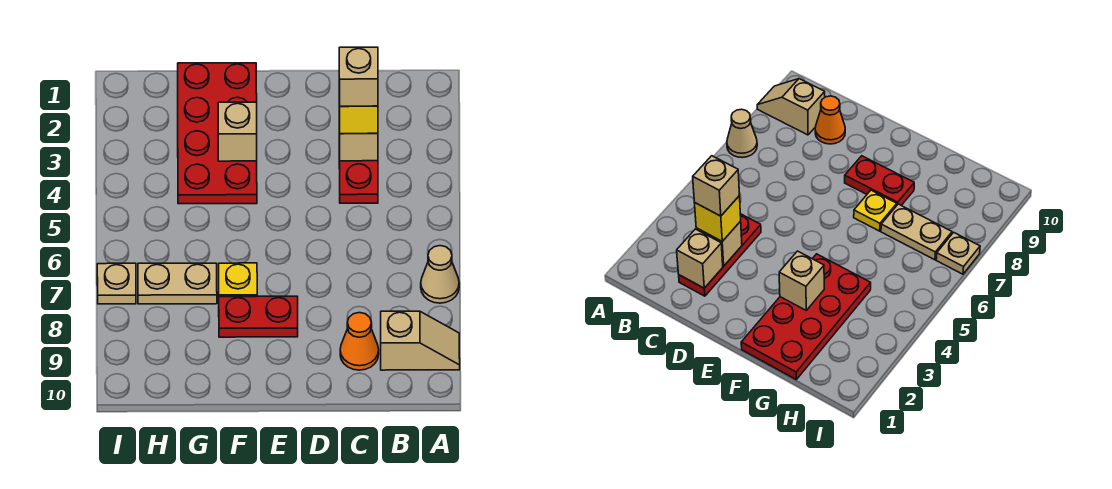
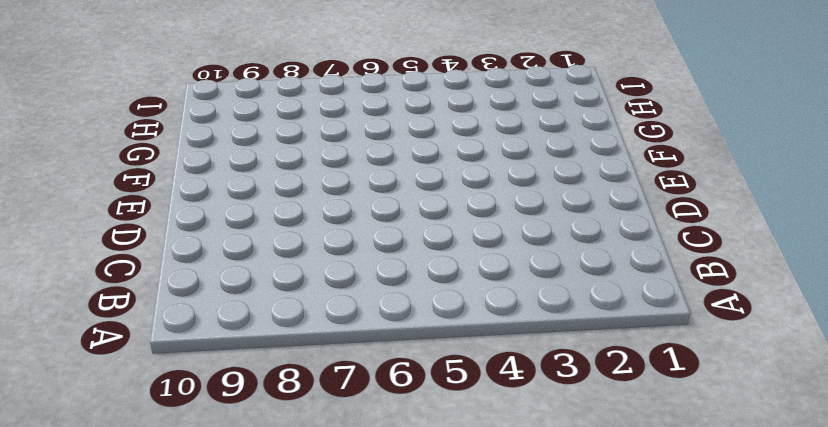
none -> tan cone A7 level 1
none -> tan slope A9:B9 level 1 top B
none -> red plate C2:C4 level 1

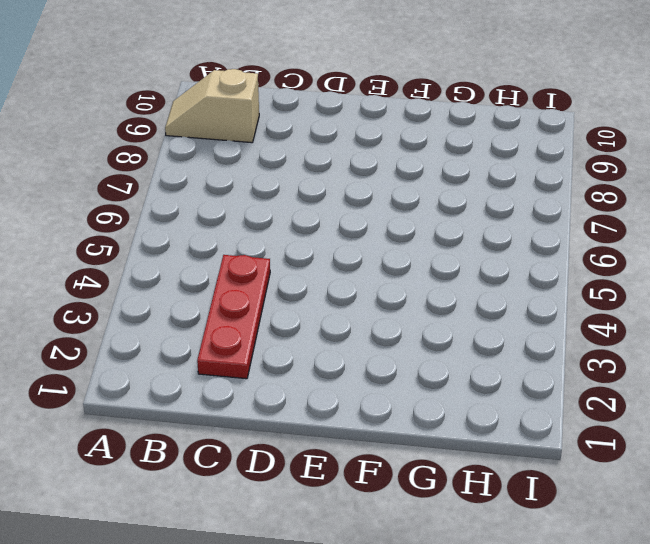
none -> tan cone A7 level 1
none -> orange cone C9 level 1
none -> red plate E8:F8 level 1

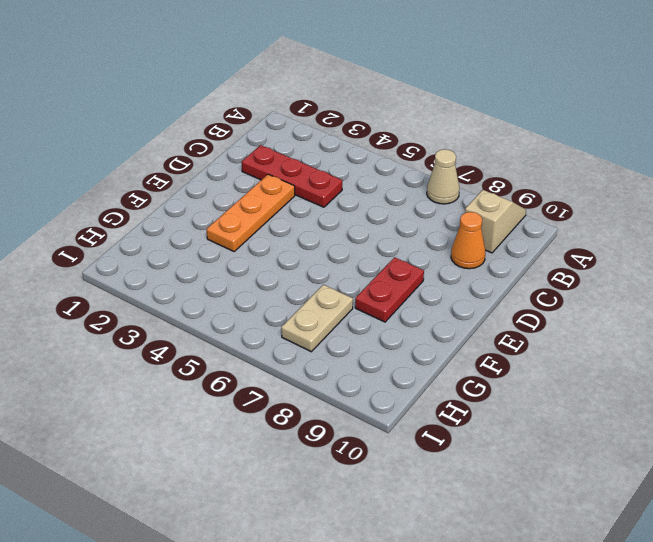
orange plate D3:F3 level 1 -> red plate F1:G4 level 1
none -> yellow plate F7 level 1
none -> tan plate I7 level 1
none -> tan brick C2 level 2

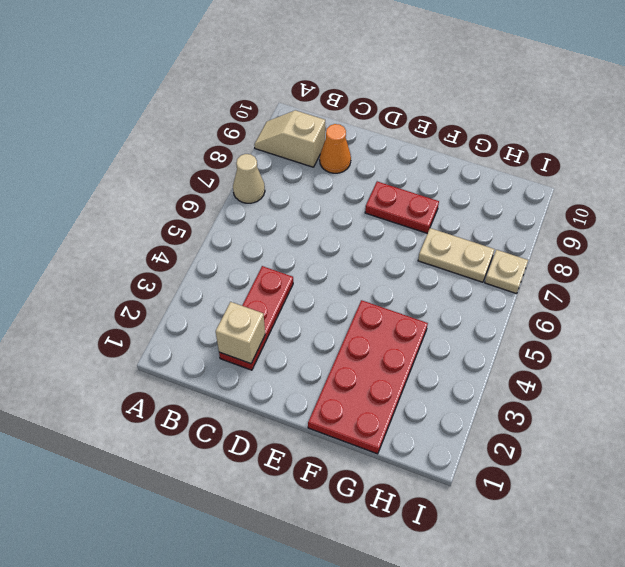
none -> yellow plate F7 level 1
none -> tan brick C3 level 2
none -> tan brick F3 level 2

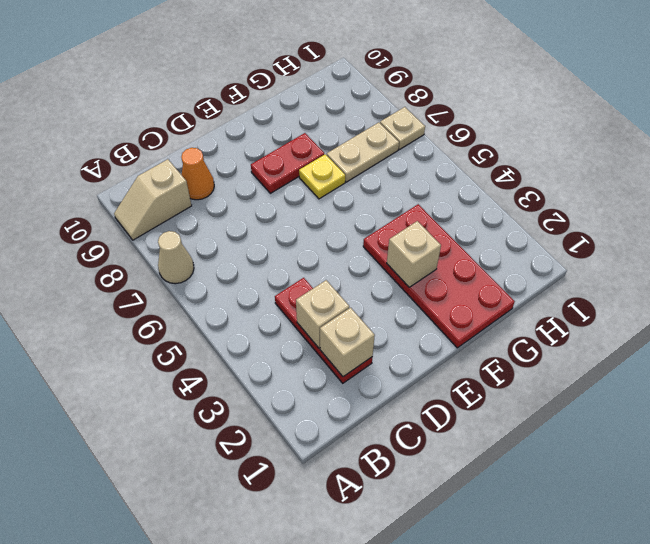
none -> yellow brick C3 level 3
none -> tan brick C3 level 4

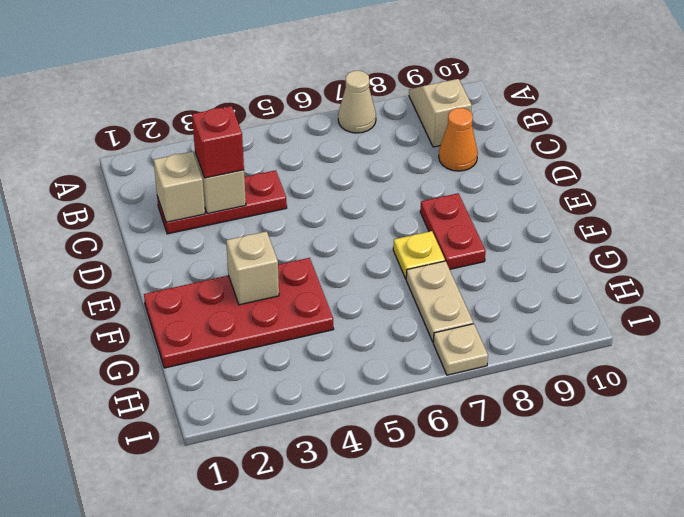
red brick C3 level 3 -> yellow brick C3 level 3
none -> tan brick C3 level 4

